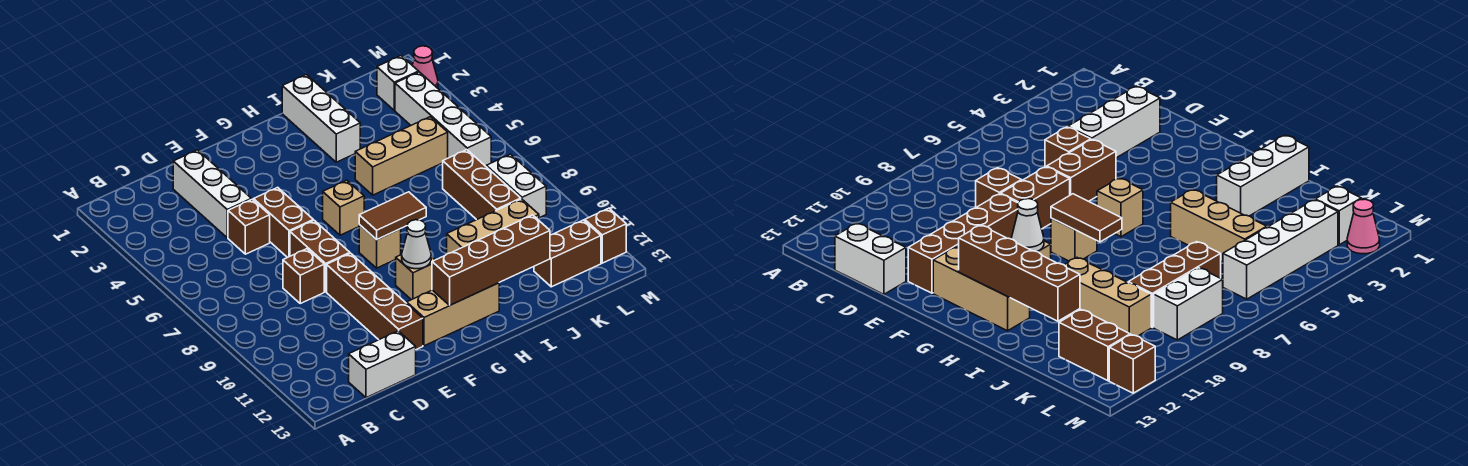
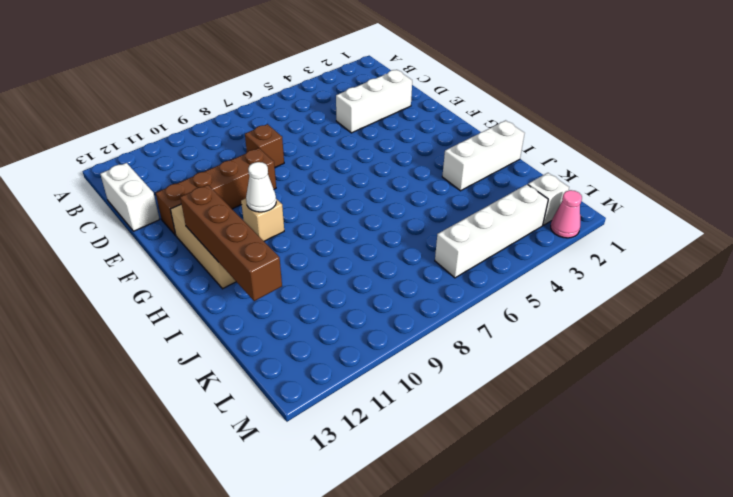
none -> brown brick D5 level 1
none -> brown brick E5:E6 level 1
none -> brown brick E7:E8 level 1

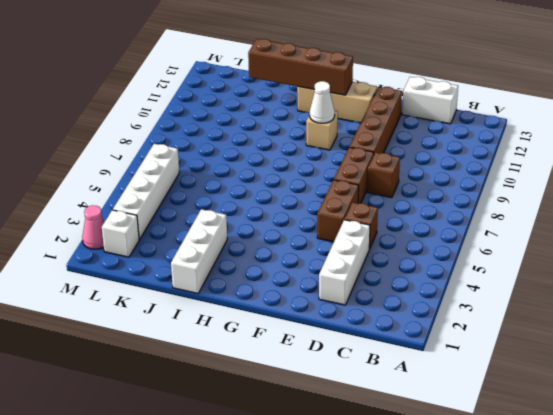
none -> tan brick G6 level 1
none -> tan brick G8 level 1
none -> tan brick I5:K5 level 1

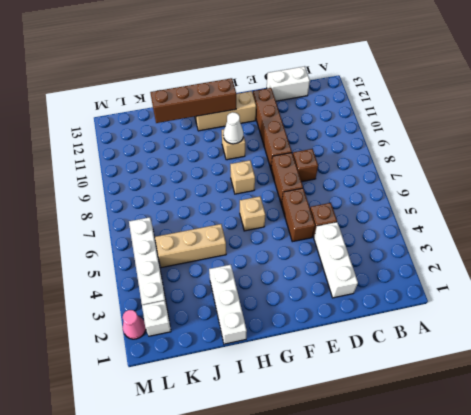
none -> tan brick I10:K10 level 1
none -> brown brick K7:K9 level 1
none -> brown brick K12:L12 level 1

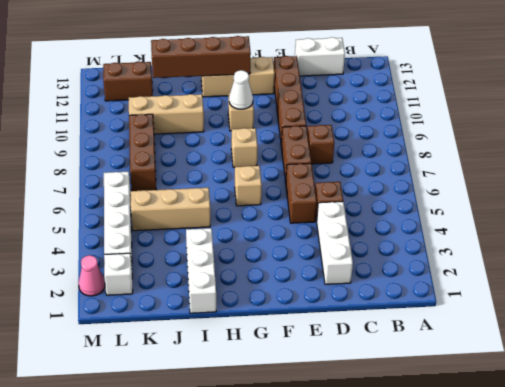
none -> white brick L8:L9 level 1
none -> brown brick M12 level 1
none -> brown tile G8:H8 level 2

